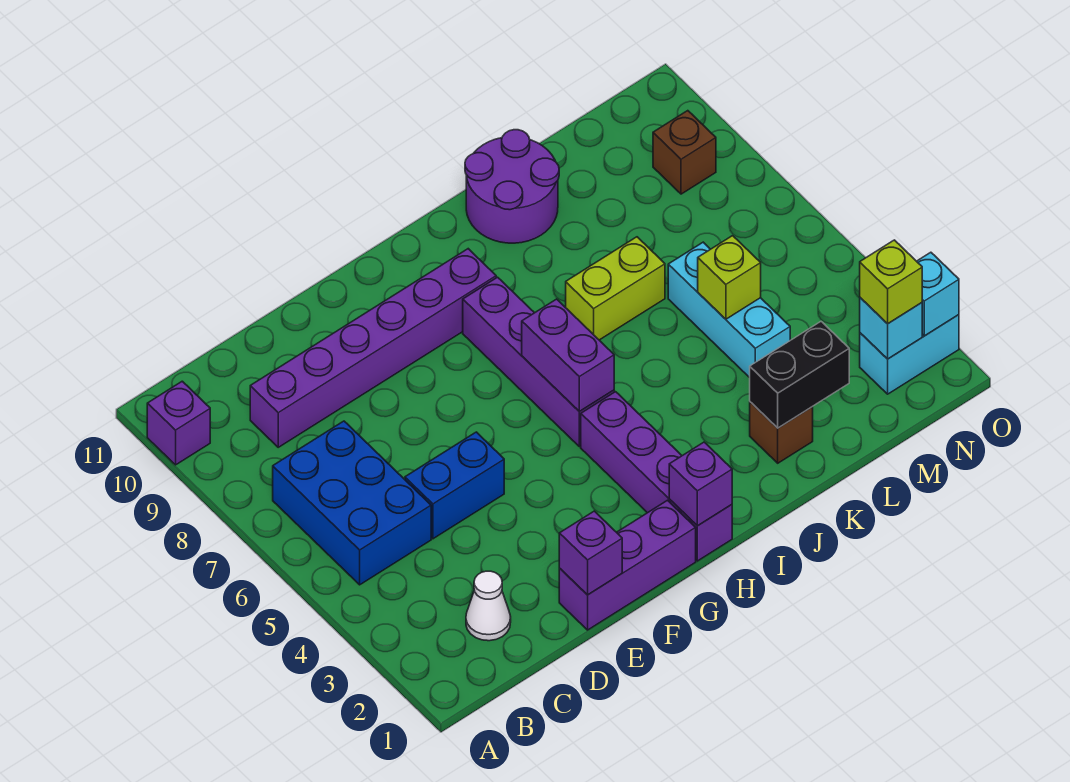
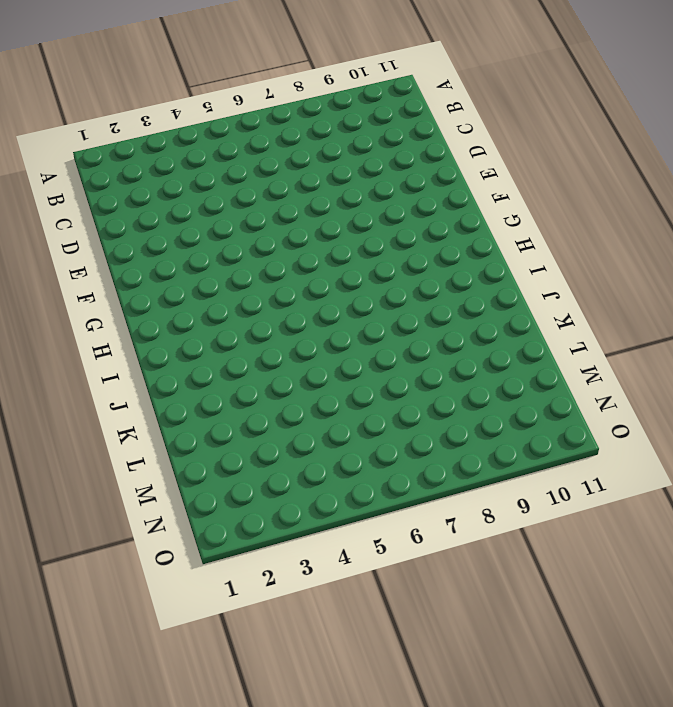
none -> purple brick A10 level 1
none -> blue brick B5:C7 level 1
none -> white cone C2 level 1

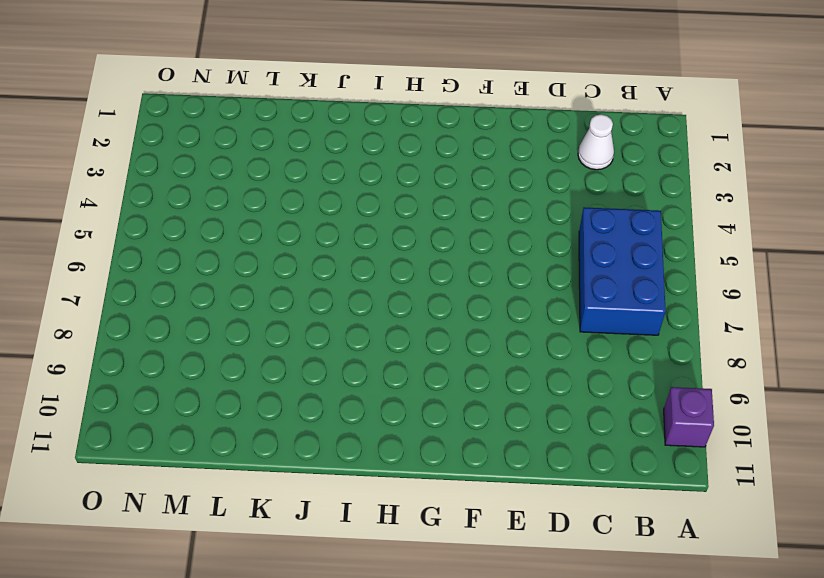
none -> purple brick C9:H9 level 1
none -> blue brick D5:E5 level 1
none -> purple brick E1:G1 level 1

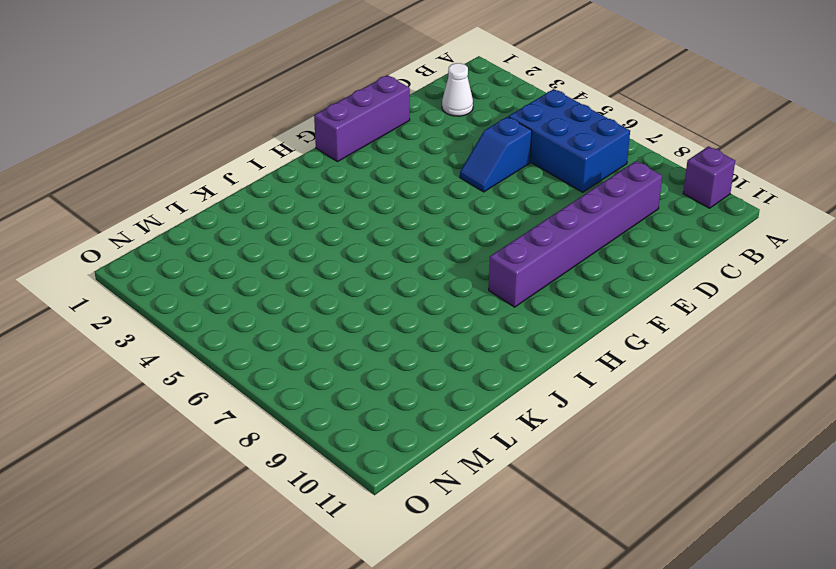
blue slope D5:E5 level 1 top D -> blue brick D5:E5 level 1
none -> purple brick H1:H4 level 1
none -> purple brick H5:H8 level 1
none -> lime brick J7:K7 level 1

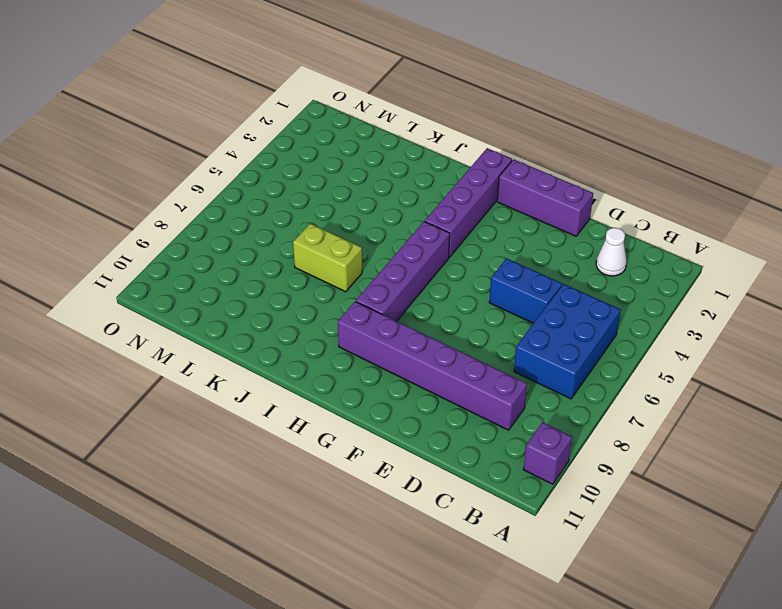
none -> purple round brick J10:K11 level 1
none -> brown brick K2 level 1
none -> cyan brick L4:L6 level 1

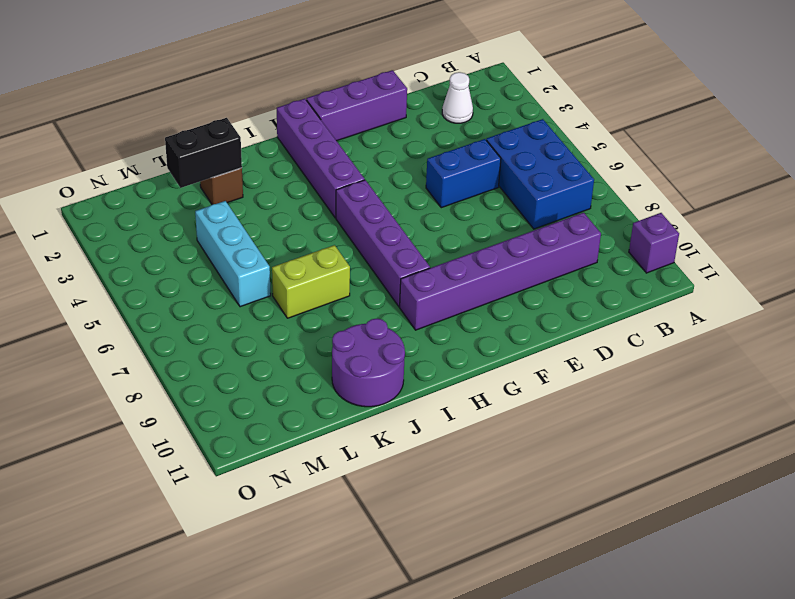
none -> cyan brick N2:O2 level 1
none -> brown brick N9 level 1
none -> purple brick E1 level 2

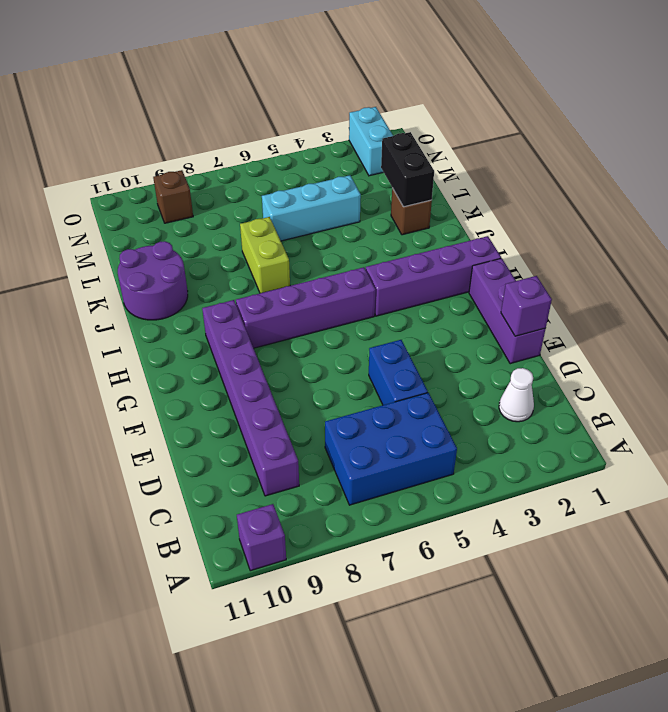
none -> purple brick H1 level 2
none -> purple brick H5:H6 level 2
none -> lime brick L5 level 2

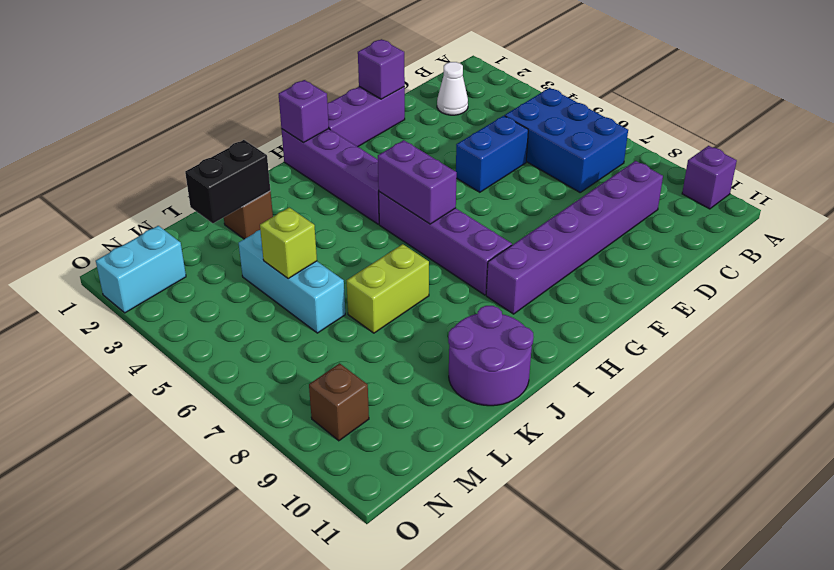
none -> cyan brick N2 level 2
none -> cyan brick O2 level 2
none -> lime brick N2 level 3

